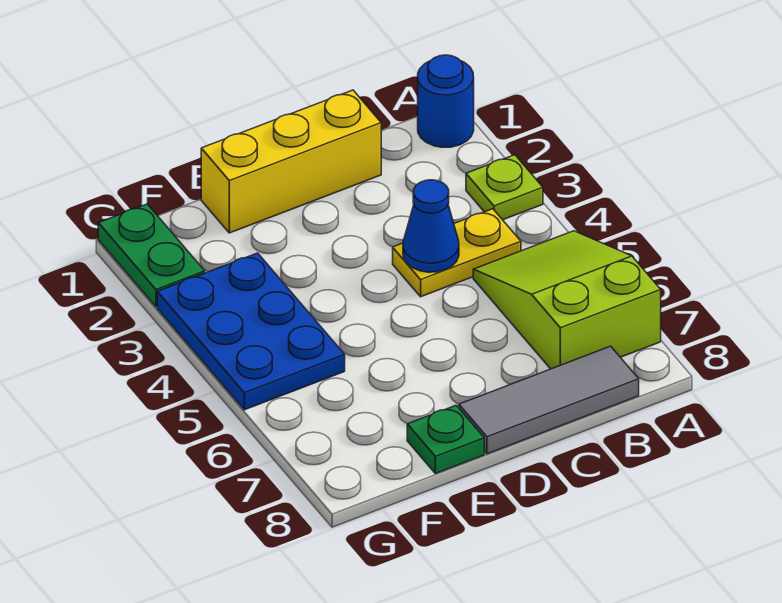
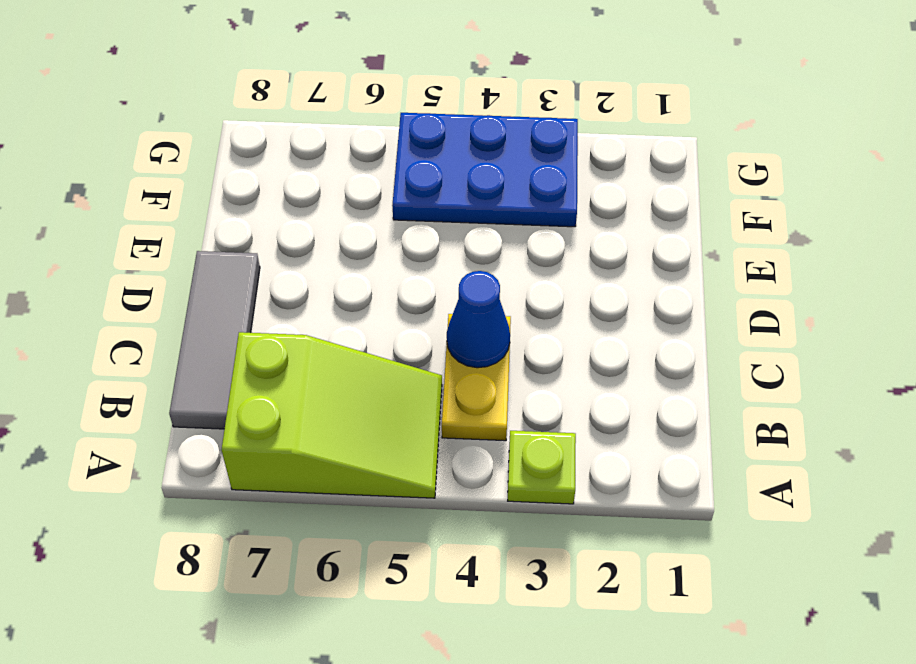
none -> blue round brick A1 level 1
none -> yellow brick C1:E1 level 1

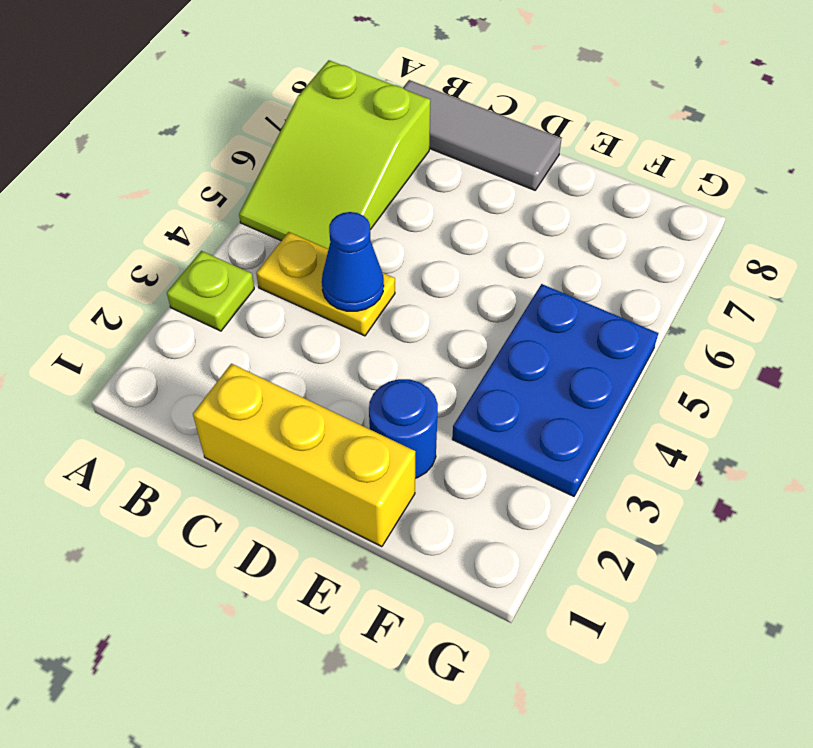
blue round brick E2 level 1 -> blue round brick A1 level 1
none -> green plate E8 level 1
none -> green plate G1:G2 level 1

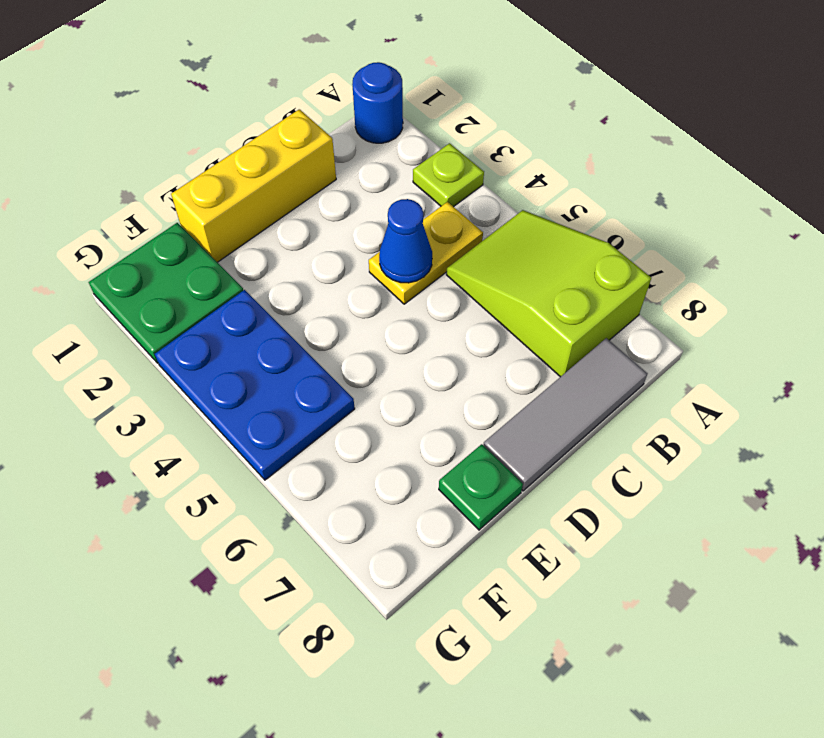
green plate F1:G2 level 1 -> green plate G1:G2 level 1

